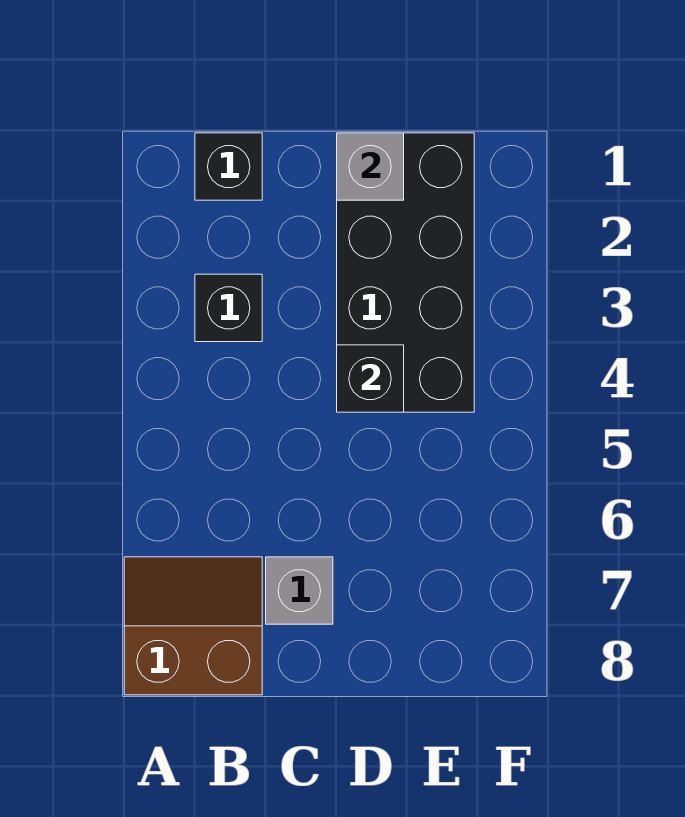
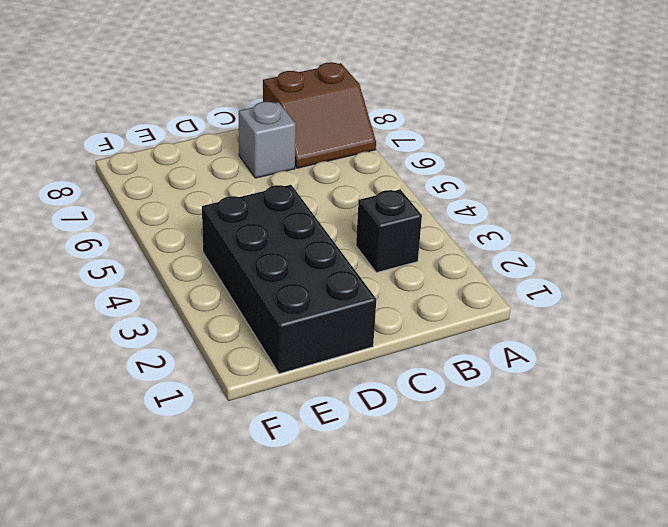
none -> black brick B1 level 1
none -> grey brick D1 level 2

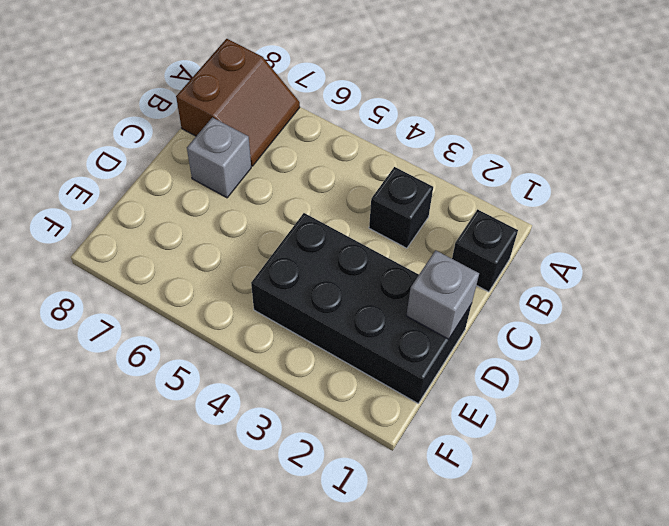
none -> black brick D4 level 2

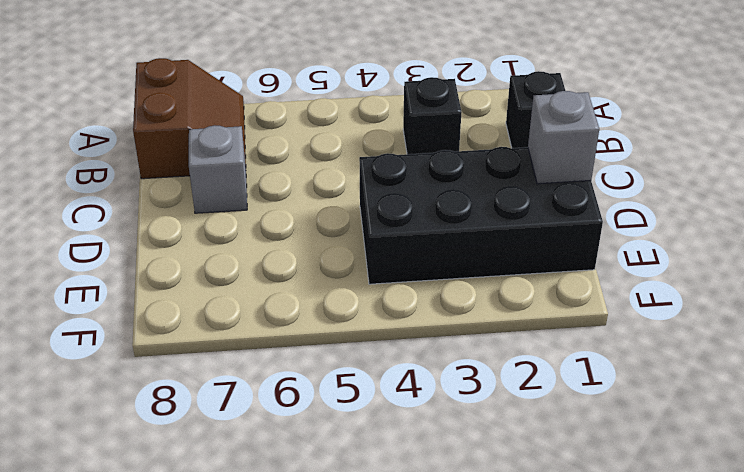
none -> black brick D4 level 2

